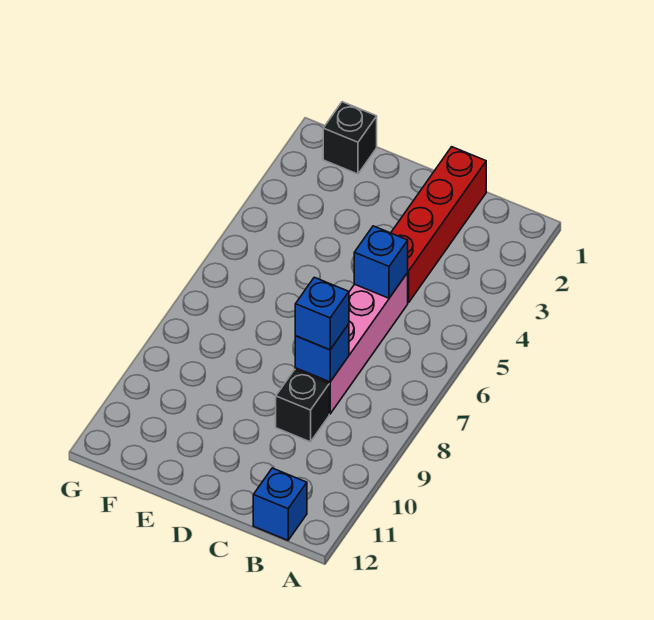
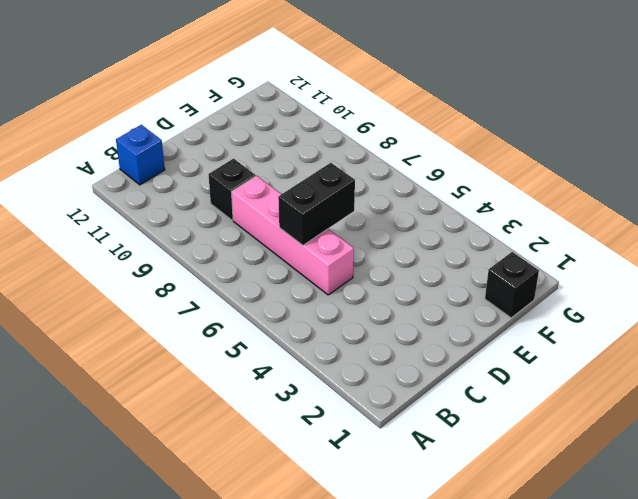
black brick C6:D6 level 2 -> none
none -> red brick C1:C4 level 1
none -> blue brick C5 level 2

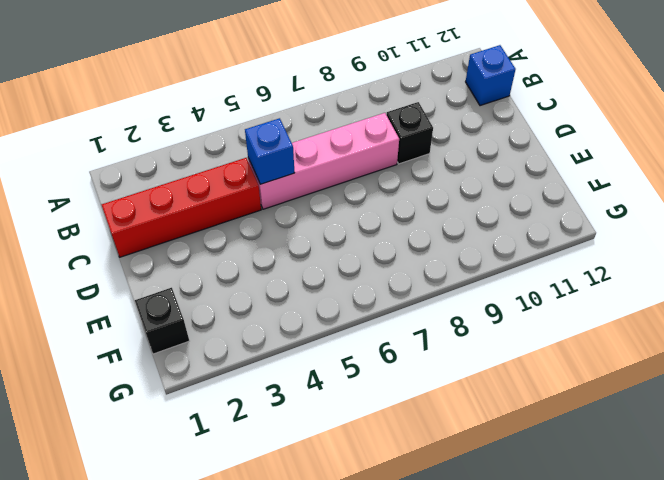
none -> blue brick C8 level 2
none -> blue brick C8 level 3

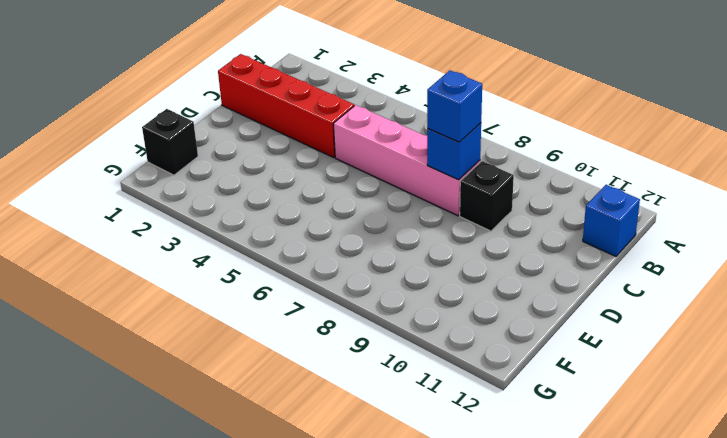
none -> blue brick C5 level 2

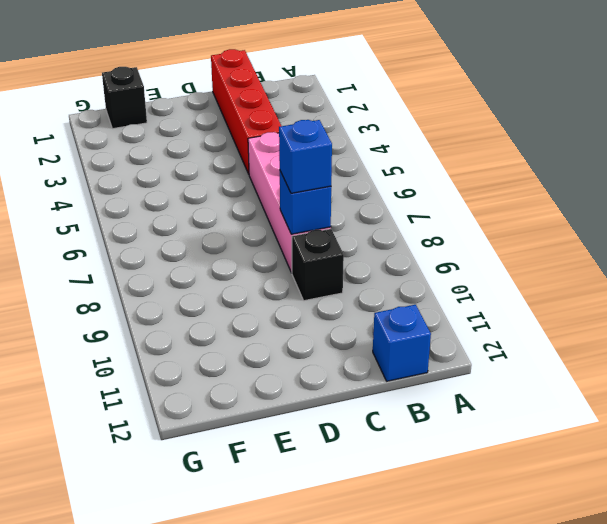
none -> blue brick C5 level 2

